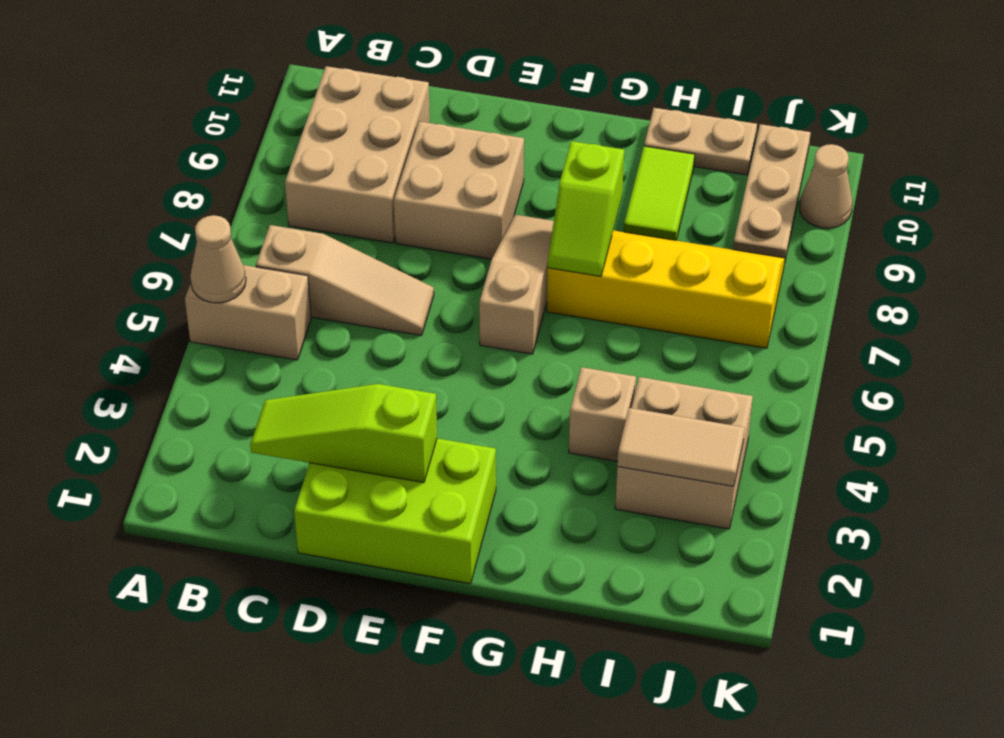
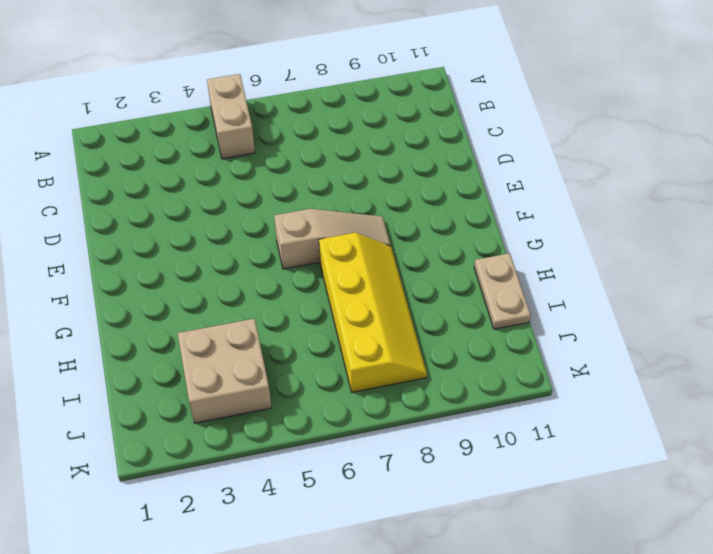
none -> tan slope B6:D6 level 1 top B
none -> tan brick B8:C10 level 1
none -> lime brick D1:F2 level 1

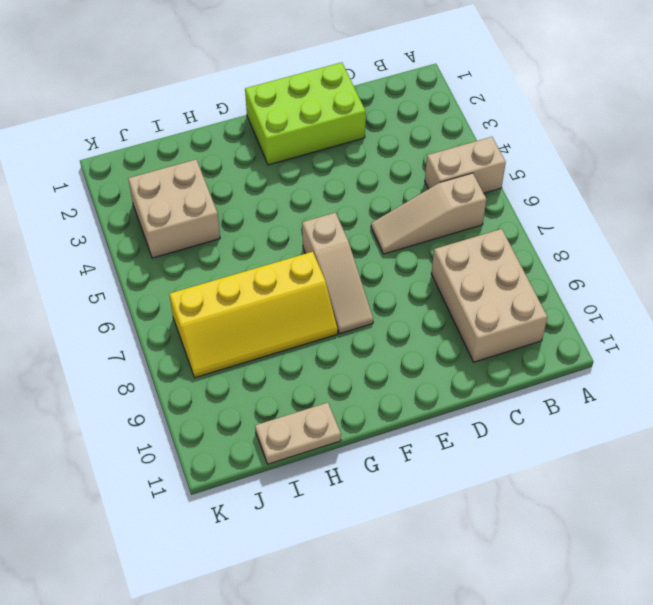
none -> tan brick D8:E9 level 1
none -> tan brick H4 level 1
none -> lime tile H9:H10 level 1

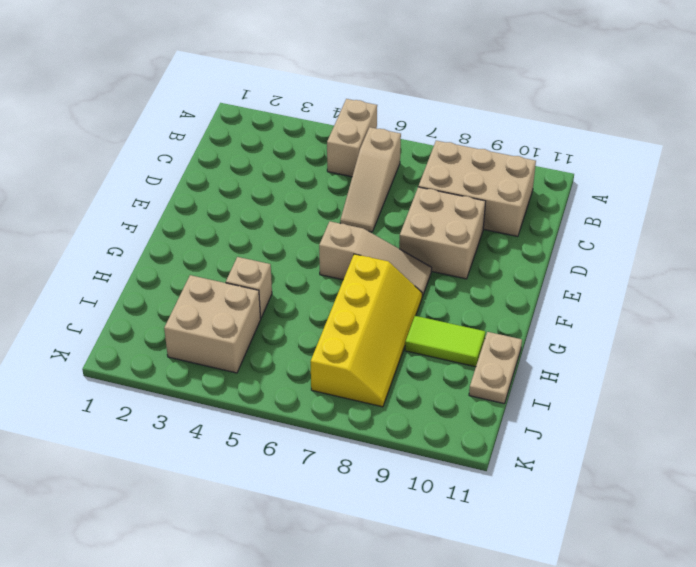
none -> lime brick D1:F2 level 1
none -> tan plate J9:J11 level 1
none -> tan cone K10 level 1

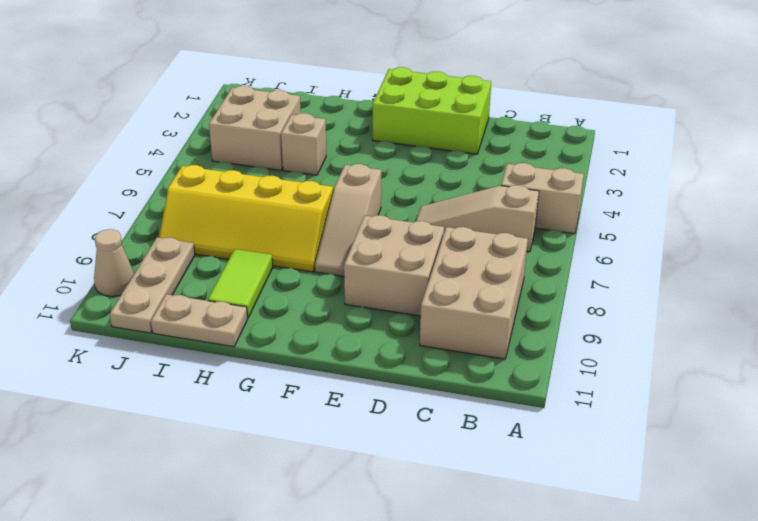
none -> tan cone A5 level 2
none -> lime slope C2:E2 level 2 top E
none -> lime slope G7:G8 level 2 top 8

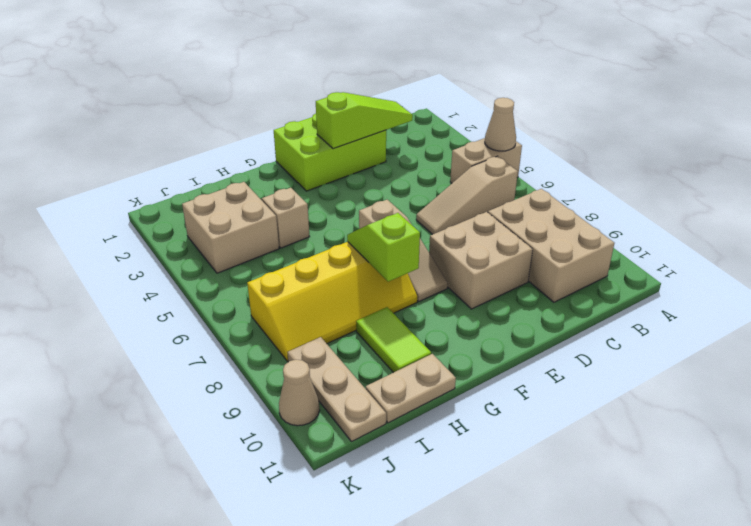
none -> tan tile I3:J3 level 2

